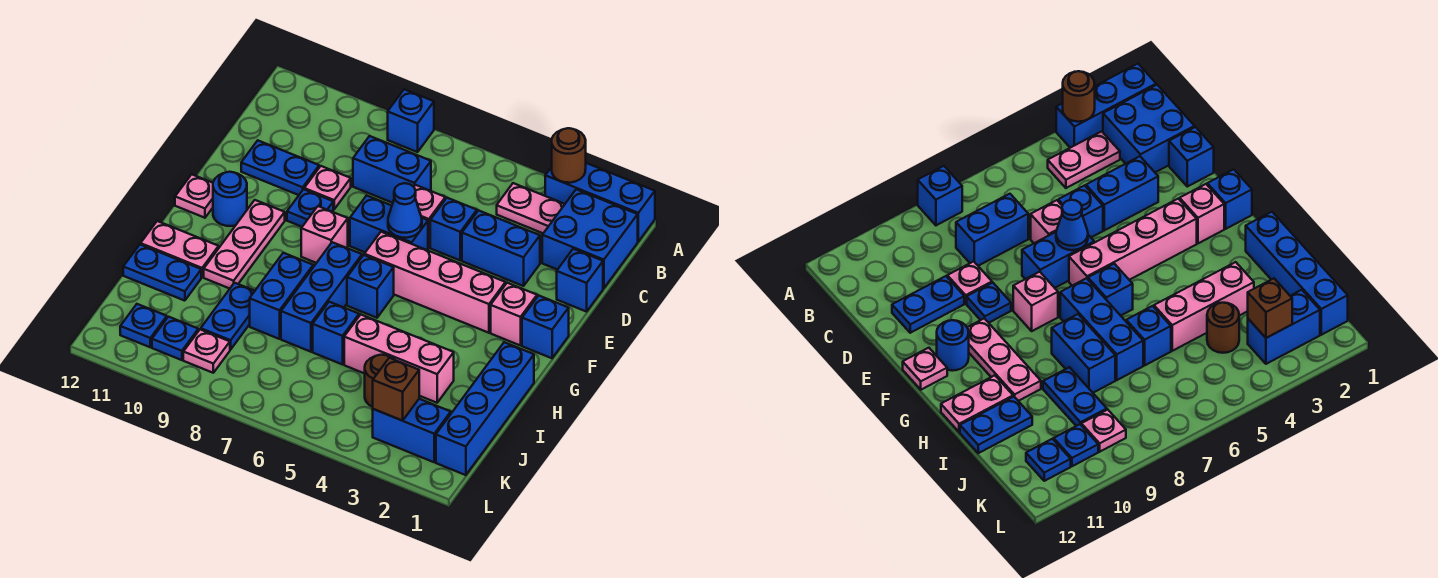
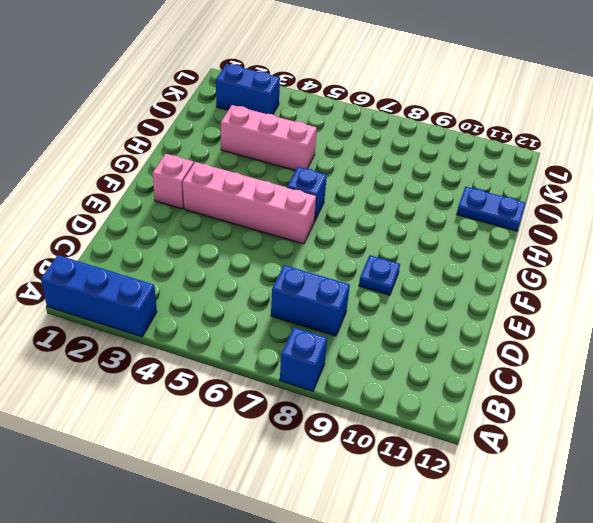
none -> blue brick B1:C2 level 1
none -> pink plate B3:B4 level 1
none -> blue brick D1 level 1
none -> blue brick D3:D4 level 1

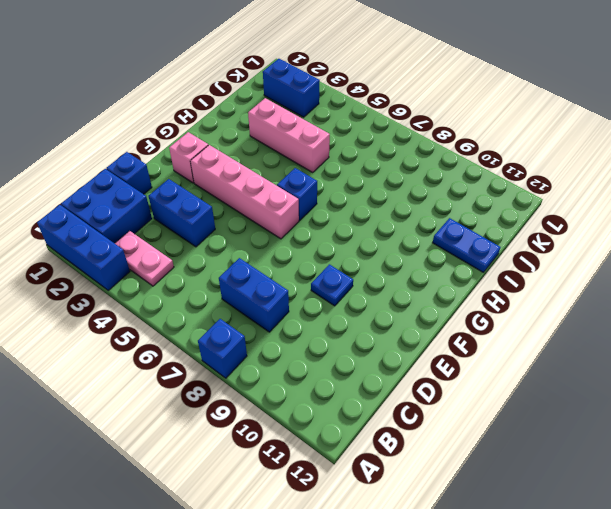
none -> blue brick D5 level 1
none -> pink brick D6 level 1
none -> pink plate D9 level 1
none -> blue plate D10:D11 level 1

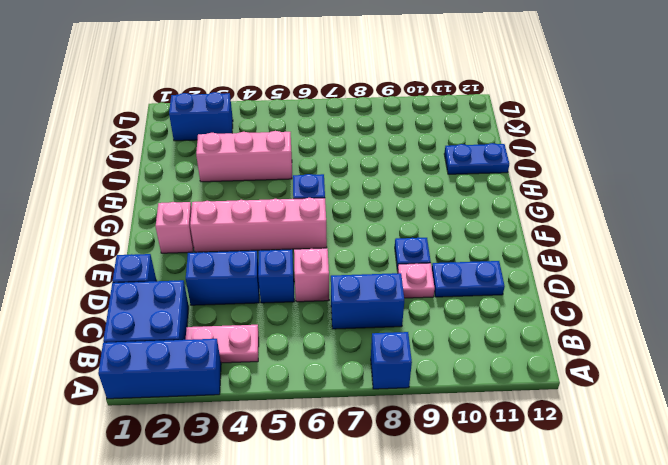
none -> blue brick E6:E7 level 1
none -> blue brick F1 level 1
none -> pink brick F8 level 1
none -> pink plate F10:H10 level 1

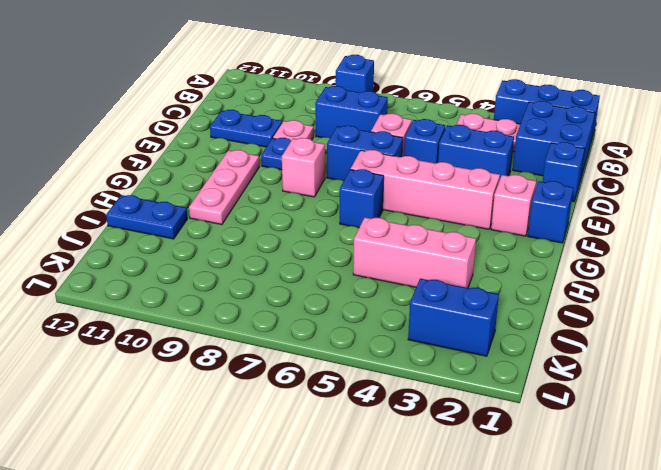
none -> blue round brick F11 level 1
none -> pink plate F12 level 1
none -> blue brick G7:I7 level 1
none -> blue brick H1:K1 level 1

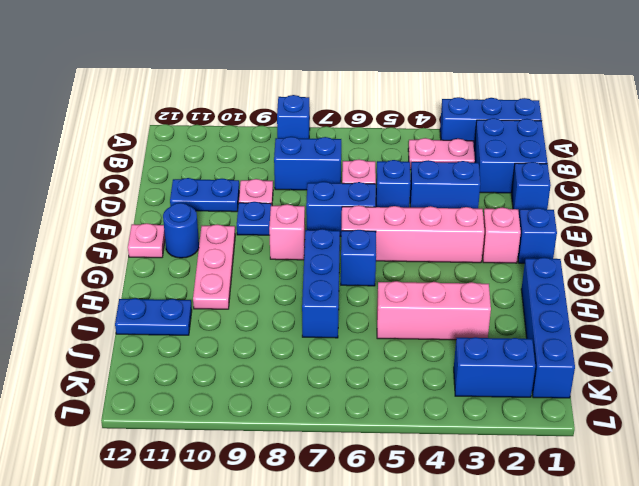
none -> blue brick H8:I8 level 1
none -> pink plate H11:H12 level 1
none -> blue brick I6 level 1
none -> blue plate I9:J9 level 1

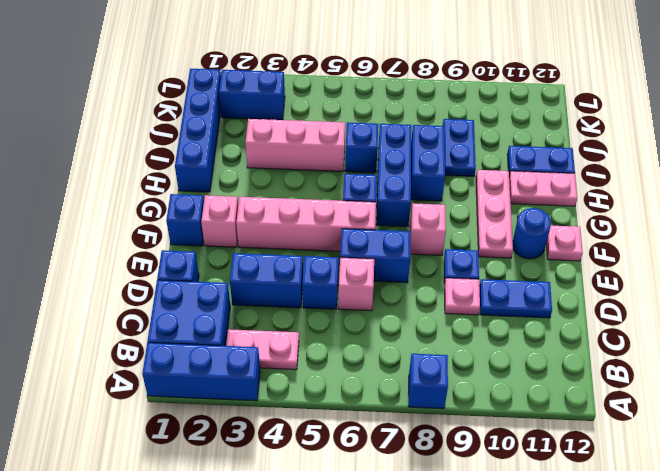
none -> blue brick C7:C8 level 1
none -> brown round brick J4 level 1
none -> pink plate K9 level 1
none -> blue plate K10 level 1

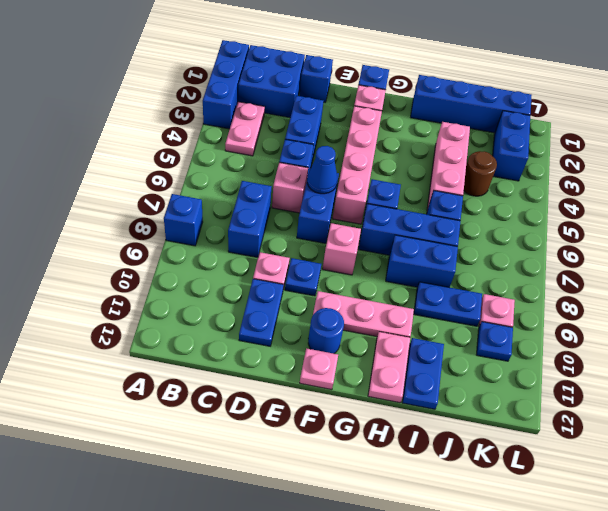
none -> blue plate K11 level 1
none -> brown round brick A3 level 2
none -> brown brick K3 level 2

